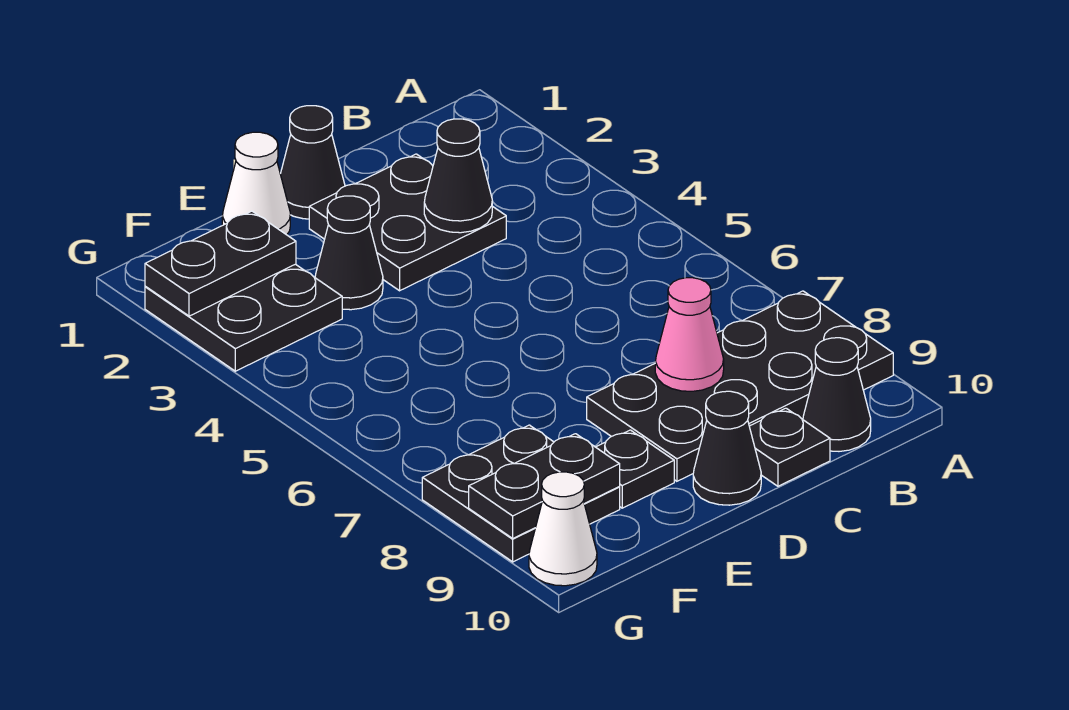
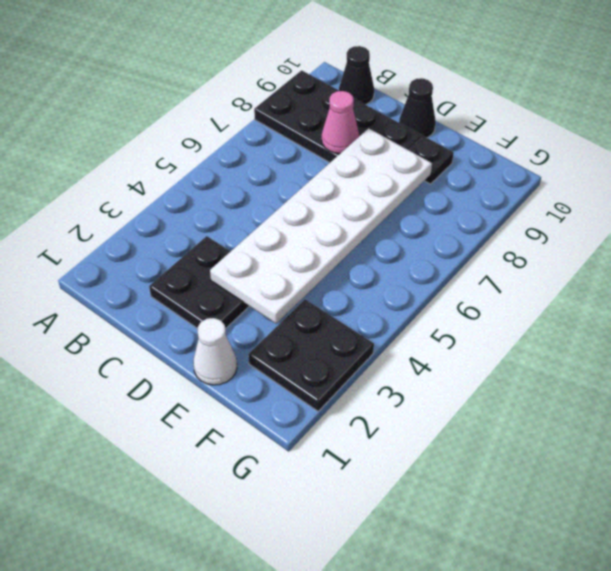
white plate D3:E8 level 2 -> none
none -> black plate C10 level 1
none -> black cone D1 level 1
none -> black cone E3 level 1

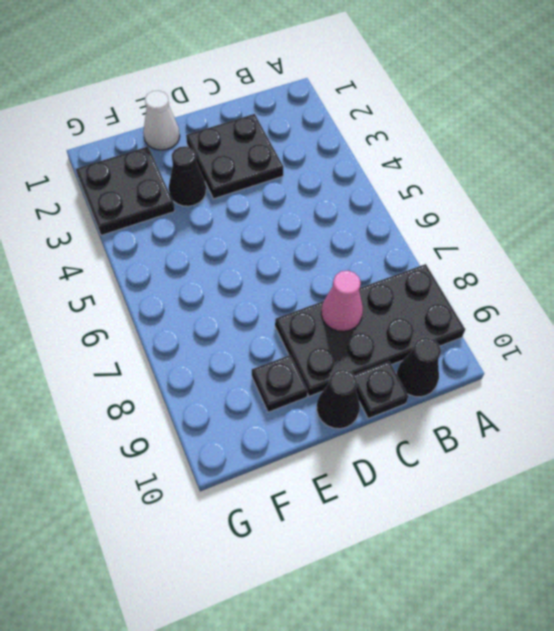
none -> black cone D1 level 1
none -> black plate F8:G9 level 1
none -> white cone G10 level 1

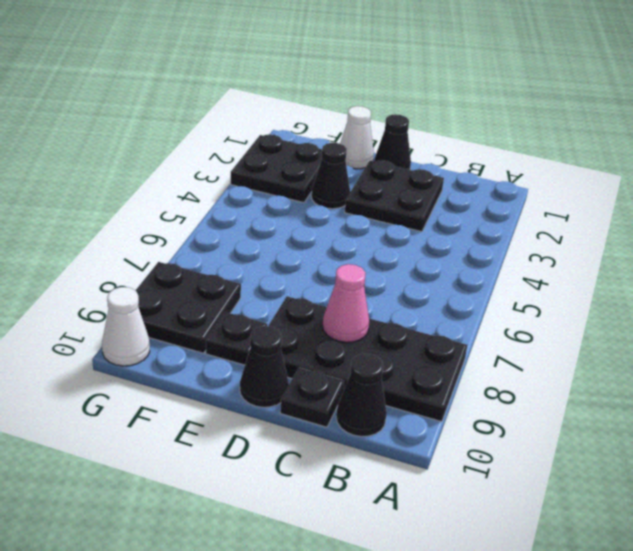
none -> black cone C3 level 2
none -> black plate F2:G2 level 2
none -> black plate F9:G9 level 2

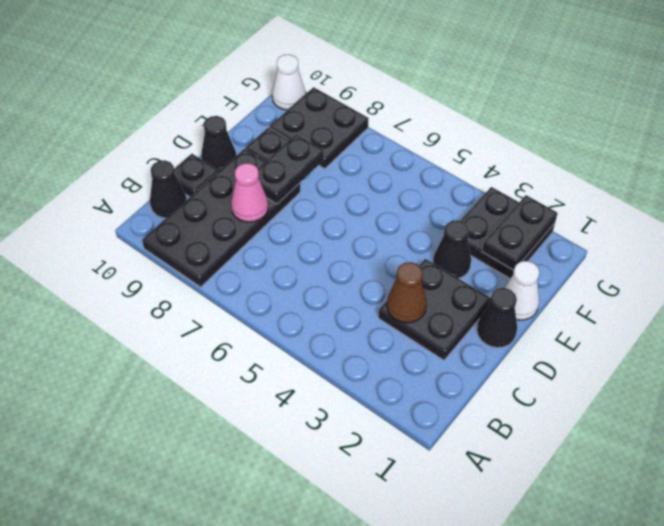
brown cone C3 level 2 -> black cone C3 level 2
black plate D8:E8 level 2 -> black plate F9:G9 level 2

